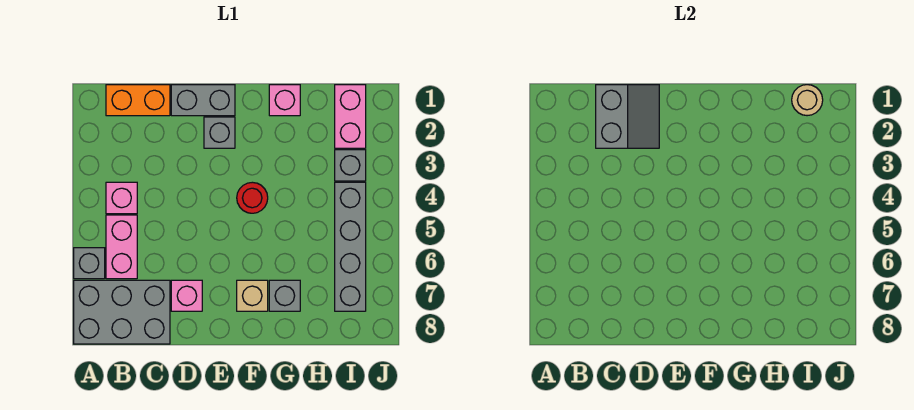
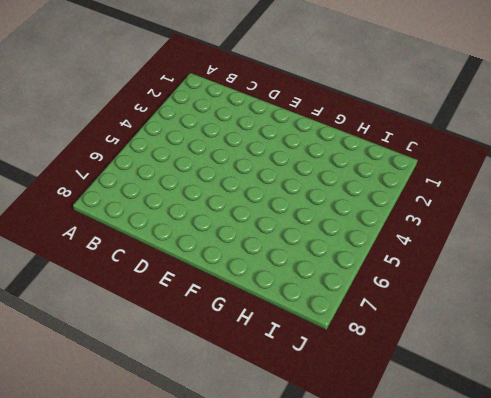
none -> grey brick A6 level 1
none -> grey brick A7:C8 level 1
none -> orange brick B1:C1 level 1

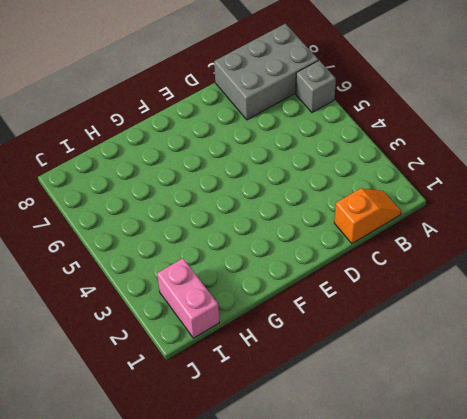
orange slope B1:C1 level 1 top C -> orange brick B1:C1 level 1
none -> pink brick B4 level 1
none -> pink brick B5:B6 level 1
none -> grey brick D1:E1 level 1

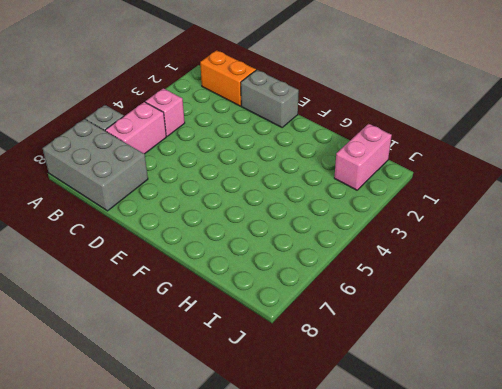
none -> pink brick D7 level 1
none -> grey brick E2 level 1
none -> red round brick F4 level 1

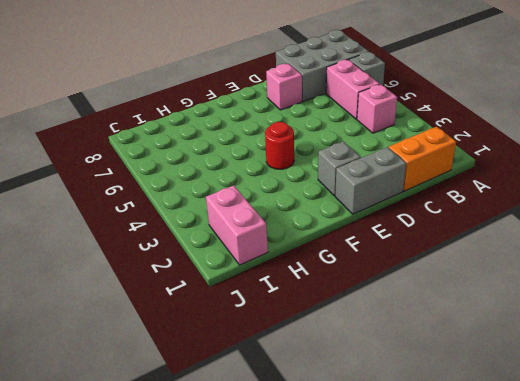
none -> tan brick F7 level 1
none -> pink brick G1 level 1
none -> grey brick G7 level 1

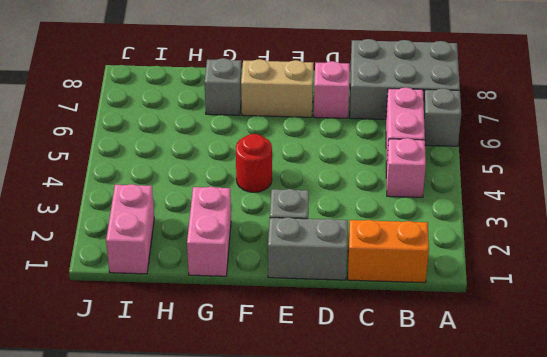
tan brick E7:F7 level 1 -> tan brick F7 level 1
pink brick G1:G2 level 1 -> pink brick G1 level 1
none -> grey brick I3 level 1
none -> grey brick I4:I7 level 1
none -> grey slope C1:D2 level 2 top C

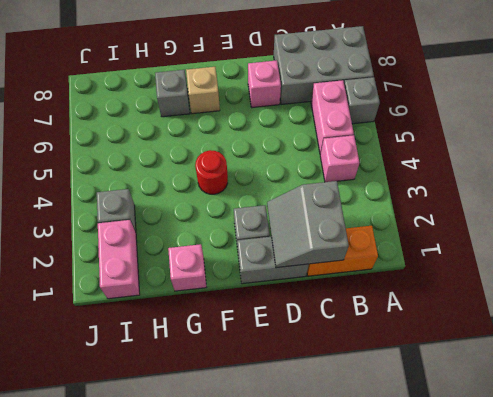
none -> grey brick I4:I7 level 1
none -> tan round brick I1 level 2

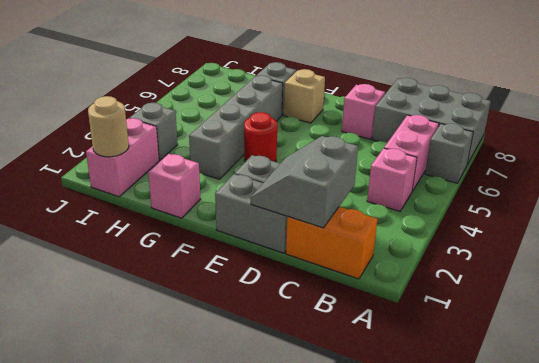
grey brick G3:G6 level 1 -> grey brick I4:I7 level 1

